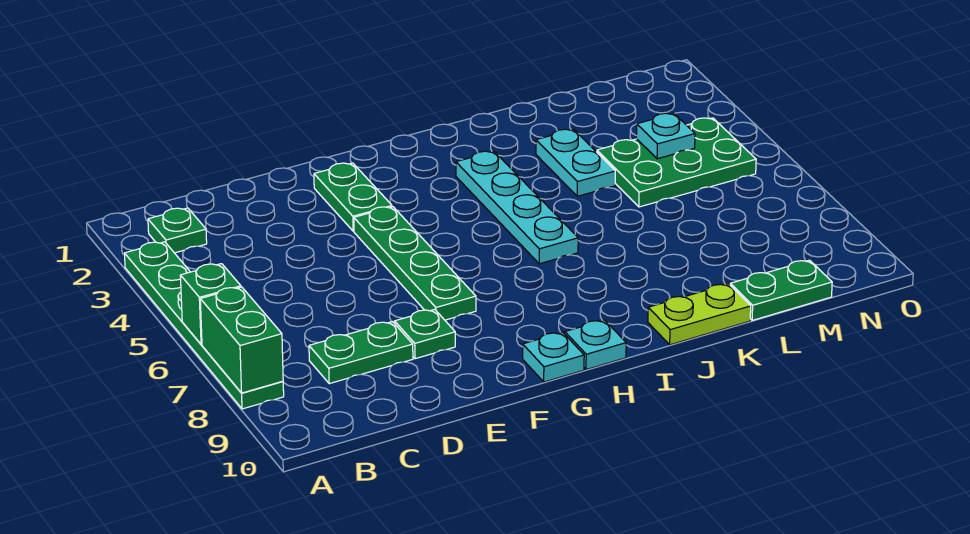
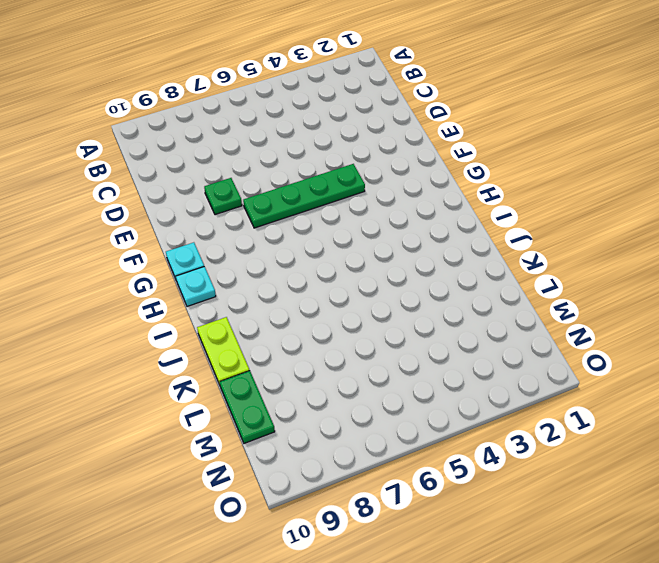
none -> green plate A3:A8 level 1
none -> green plate B2 level 1
none -> green plate C8:D8 level 1

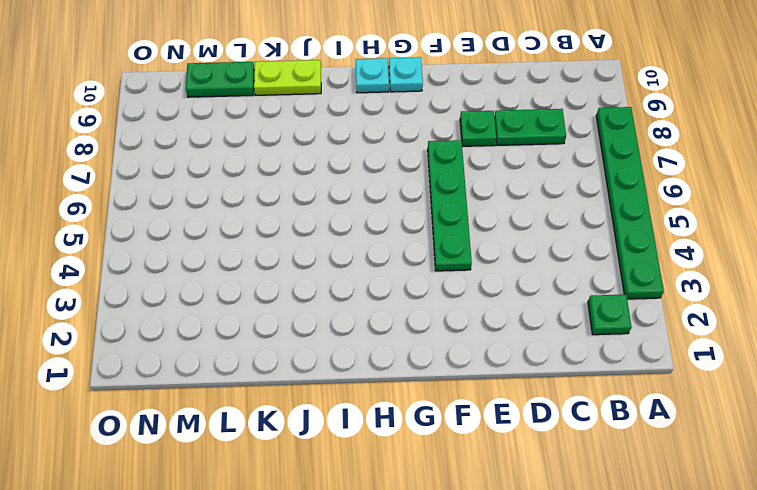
none -> green plate F2:F3 level 1
none -> cyan plate I3:I6 level 1
none -> cyan plate K3:K4 level 1

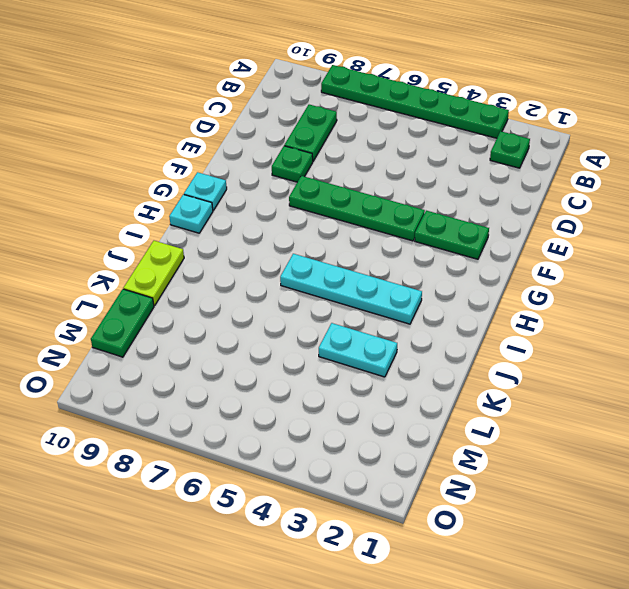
none -> green plate L4:N5 level 1
none -> green brick A6 level 2
none -> green brick A7:A8 level 2

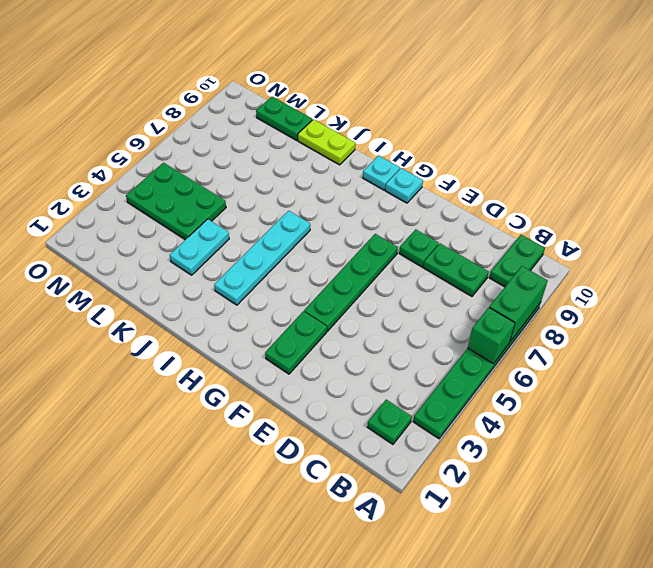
green plate B9:B10 level 1 -> none
none -> cyan plate M4 level 2

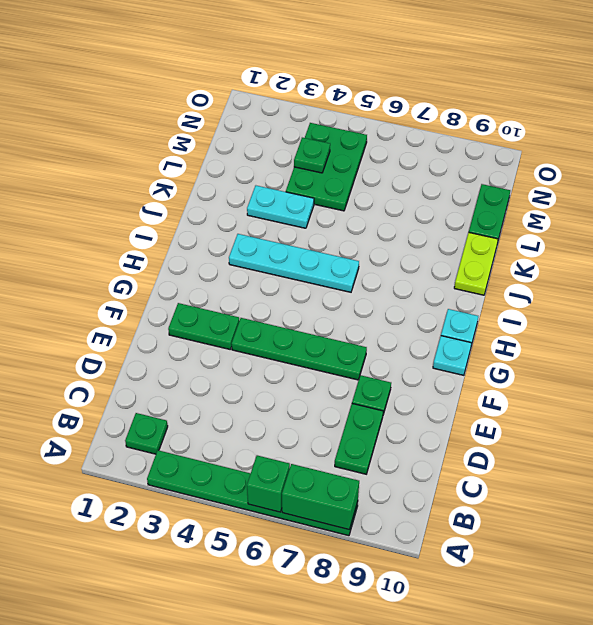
green plate M4 level 2 -> cyan plate M4 level 2

